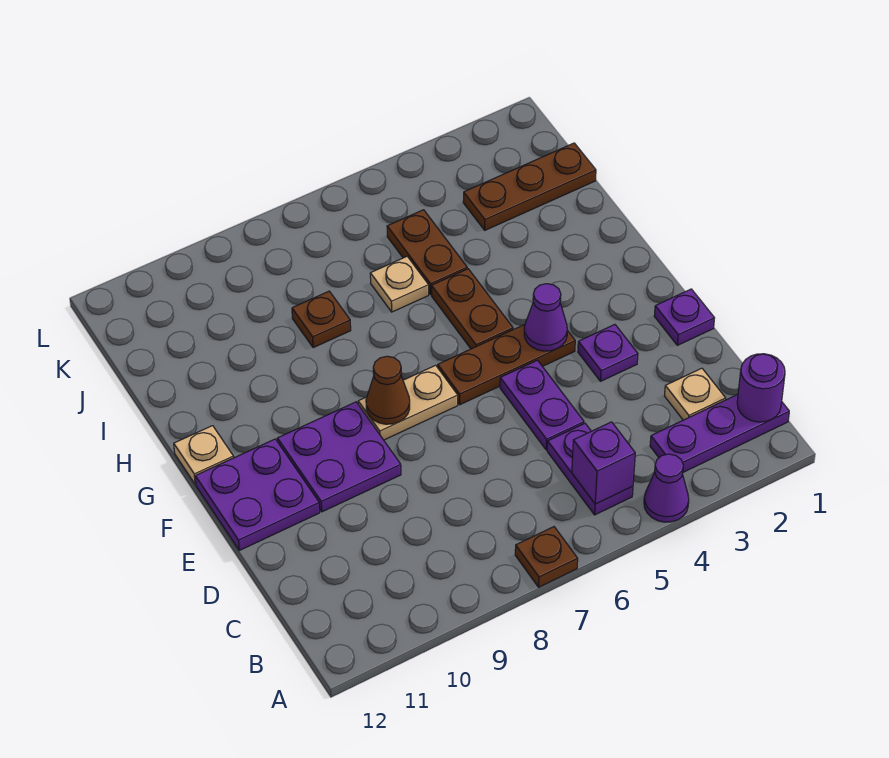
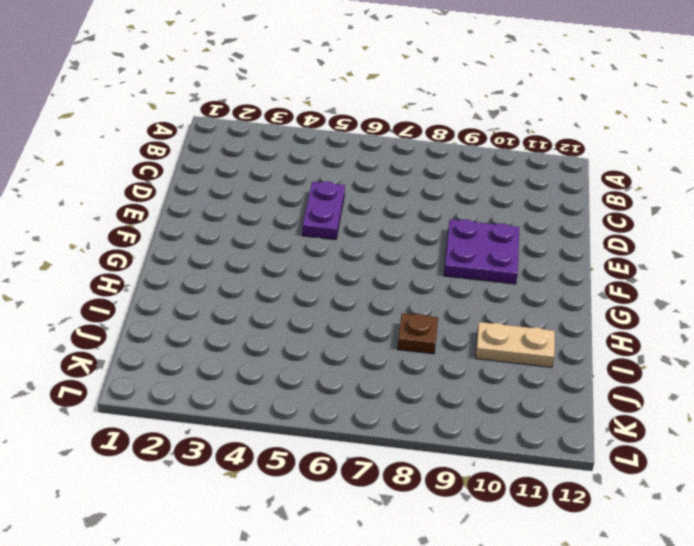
tan plate I10:I11 level 1 -> tan plate F7:F8 level 1
none -> purple cone A4 level 1
none -> brown plate A7 level 1
none -> purple plate B1:B3 level 1

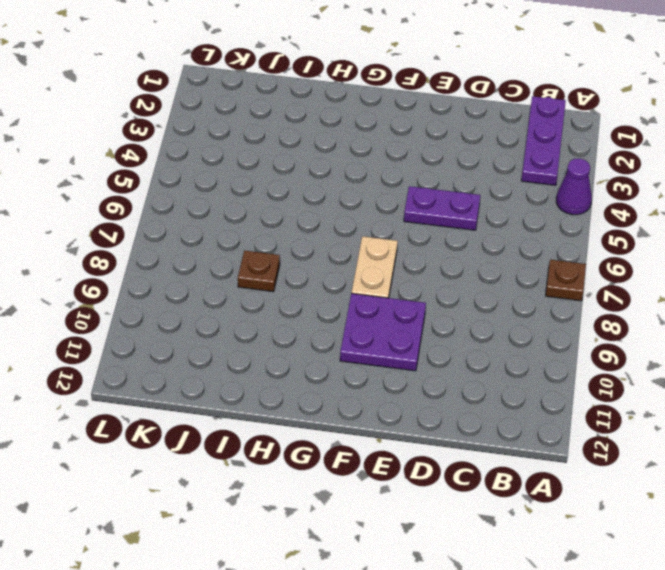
none -> purple plate B5:C5 level 1
none -> tan plate C2 level 1
none -> purple plate E1 level 1

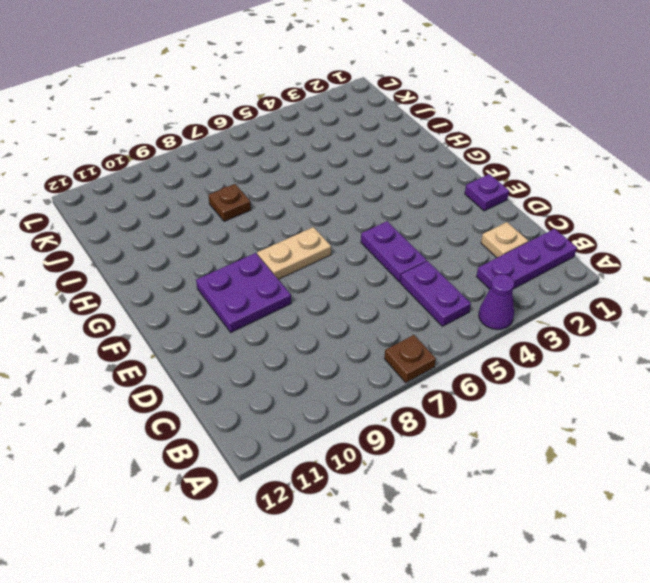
none -> purple plate E3 level 1
none -> purple plate E11:F12 level 1
none -> brown plate F4:F6 level 1

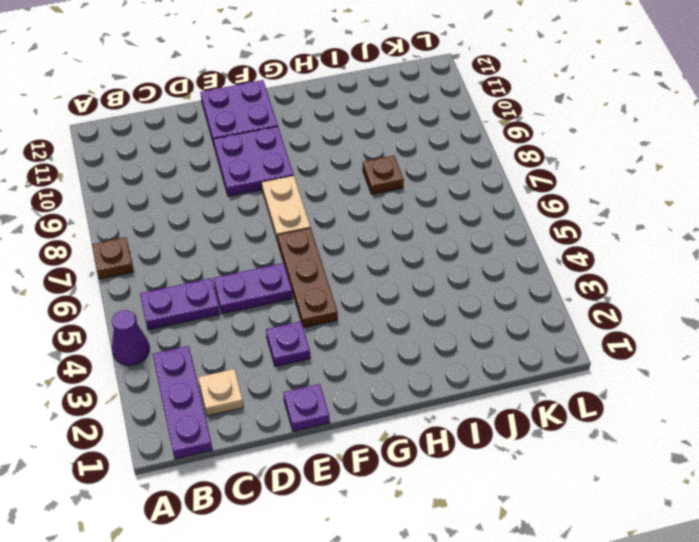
none -> brown plate G5:H5 level 1
none -> tan plate G12 level 1
none -> brown plate I5:J5 level 1

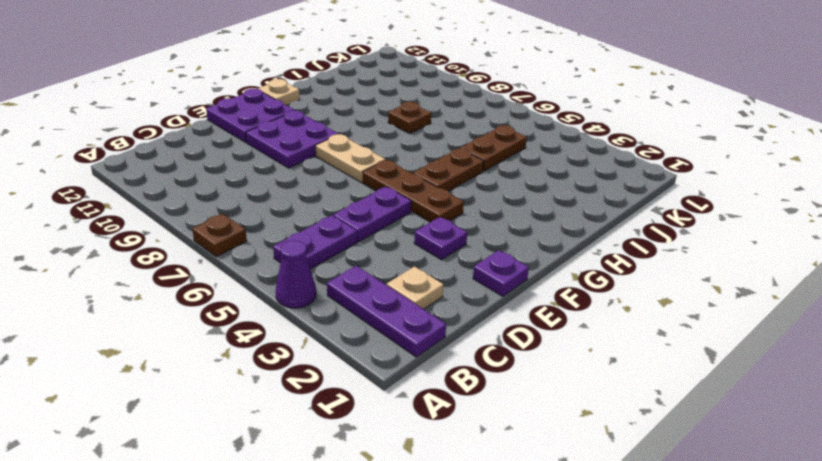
none -> tan plate I6 level 1
none -> brown plate J1:J3 level 1
none -> purple round brick B1 level 2

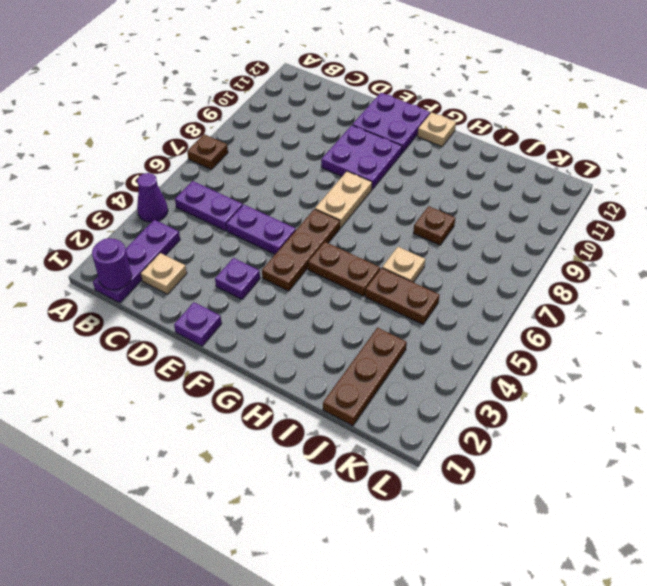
none -> purple brick B5 level 2
none -> purple cone F4 level 2
none -> brown cone F8 level 2

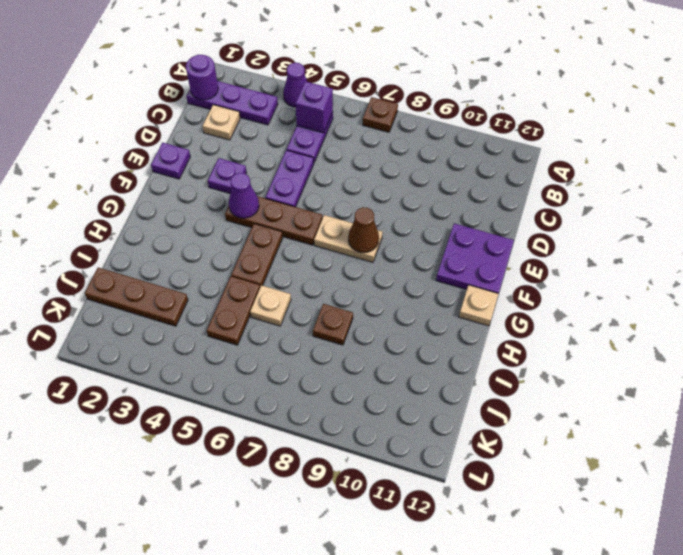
none -> purple plate E9:F10 level 1

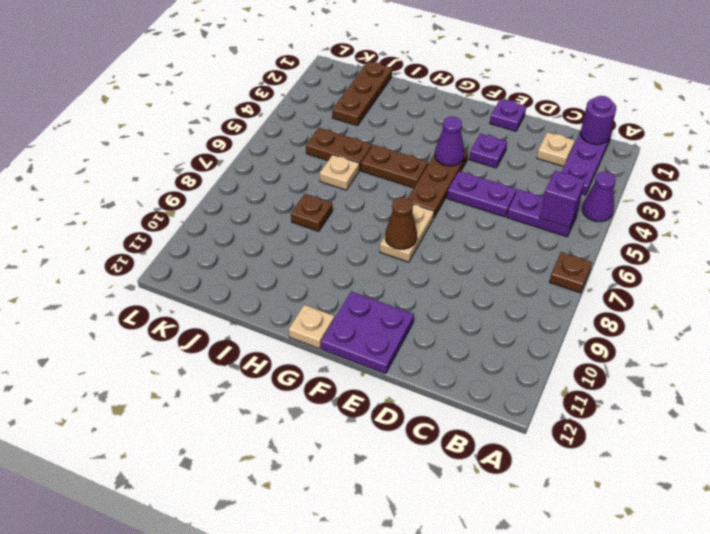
none -> purple plate E9:F10 level 1

